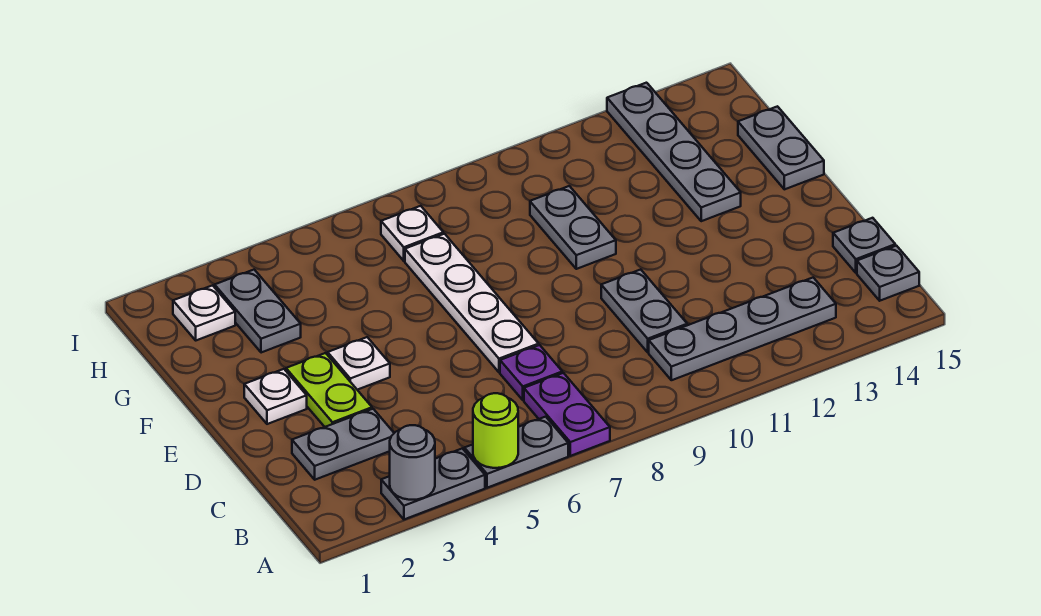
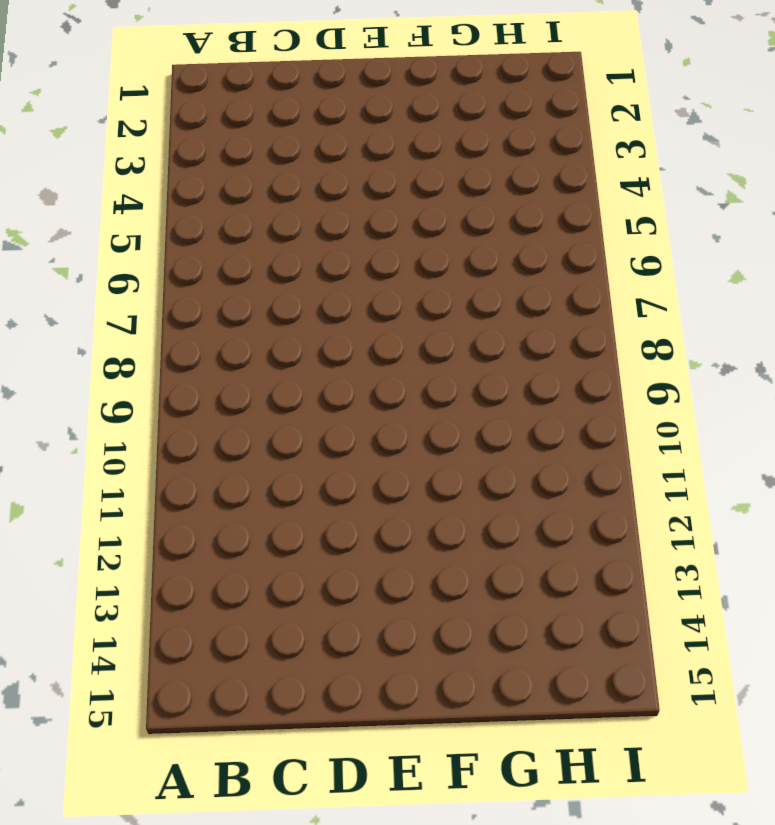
none -> grey plate A3:A4 level 1
none -> grey plate A5:A6 level 1
none -> purple plate A7:B7 level 1

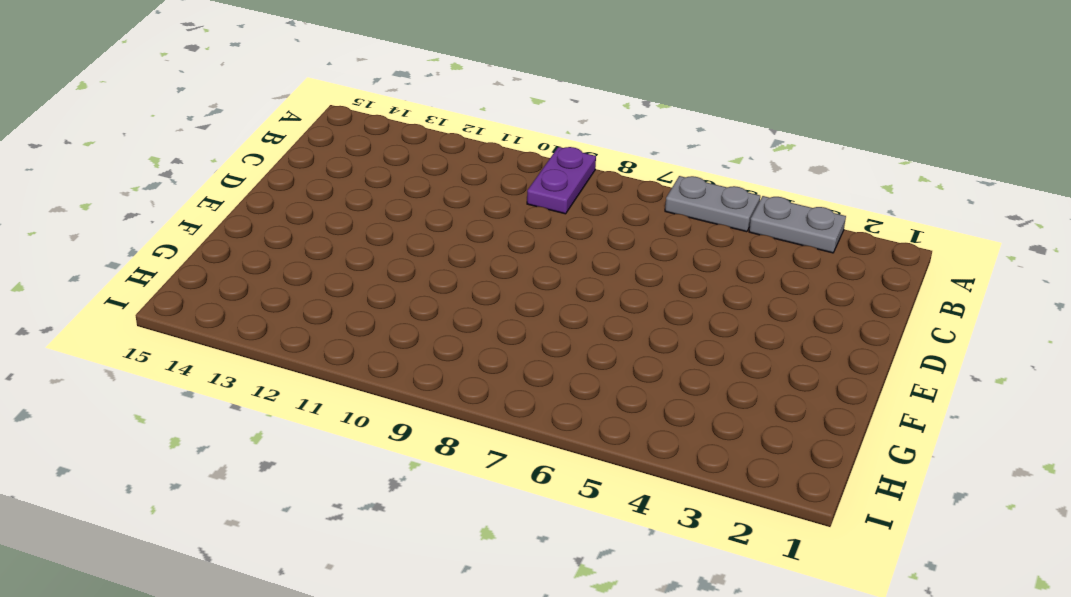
purple plate A9:B9 level 1 -> purple plate A7:B7 level 1
none -> grey plate B10:B13 level 1
none -> grey plate B15 level 1
none -> grey plate C2:C3 level 1

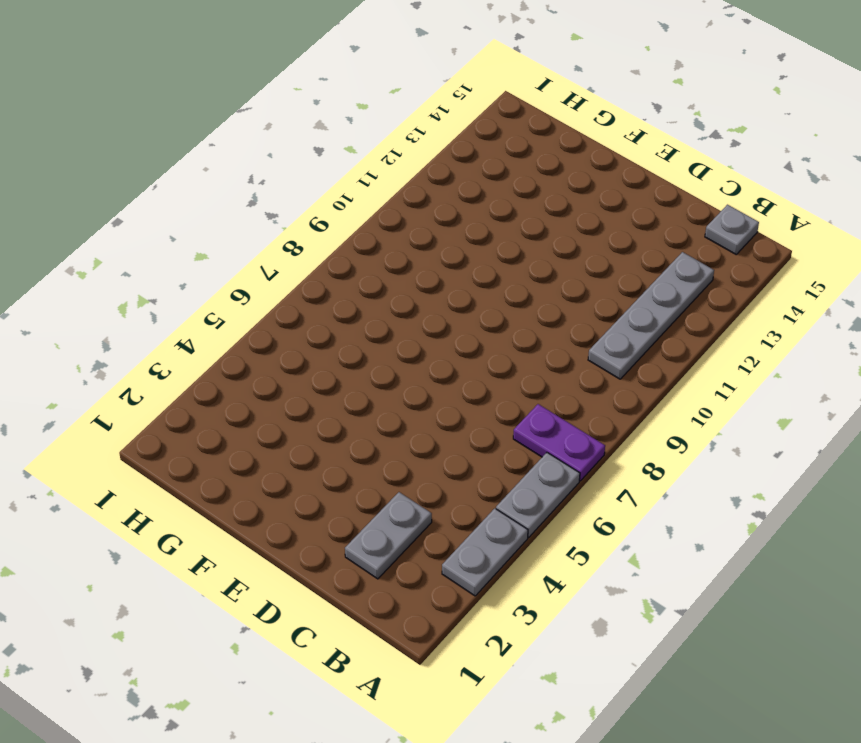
none -> purple plate C7 level 1
none -> grey plate C10:D10 level 1
none -> grey plate C15 level 1

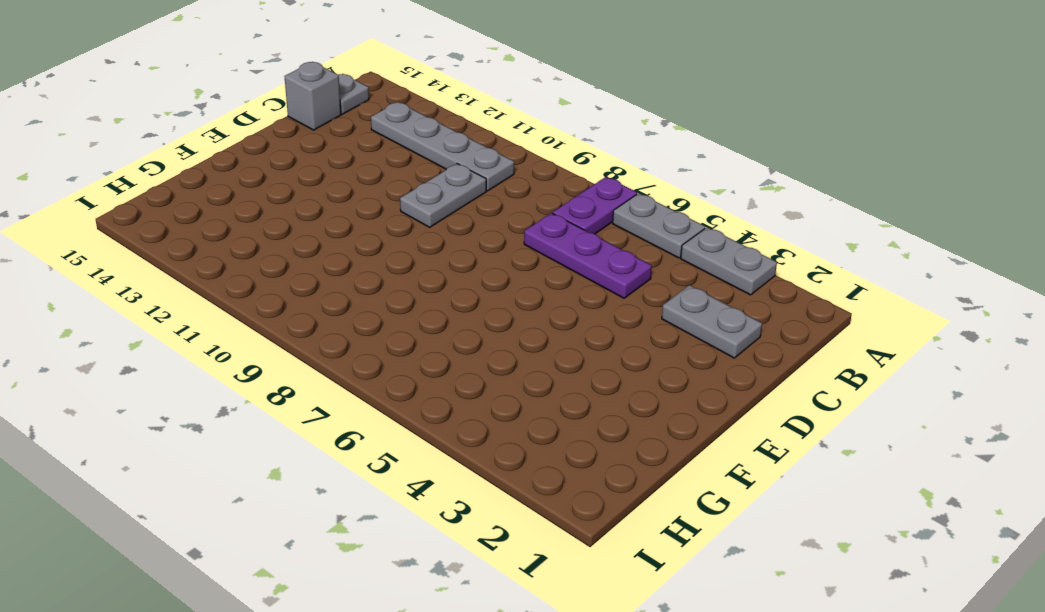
purple plate C5:C7 level 1 -> purple plate C7 level 1
grey brick C15 level 1 -> grey plate C15 level 1
none -> lime plate D3:E3 level 1
none -> white plate D7:G7 level 1
none -> white plate E2 level 1

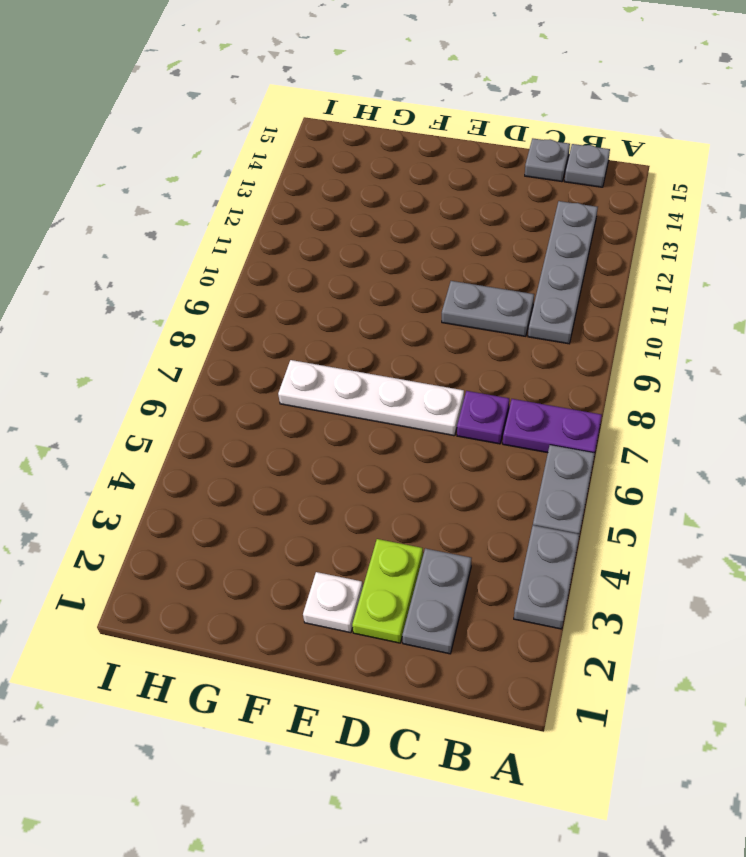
lime plate D2:D3 level 1 -> lime plate D3:E3 level 1
none -> white plate E4 level 1
none -> grey plate F10:G10 level 1
none -> grey plate F13:I13 level 1

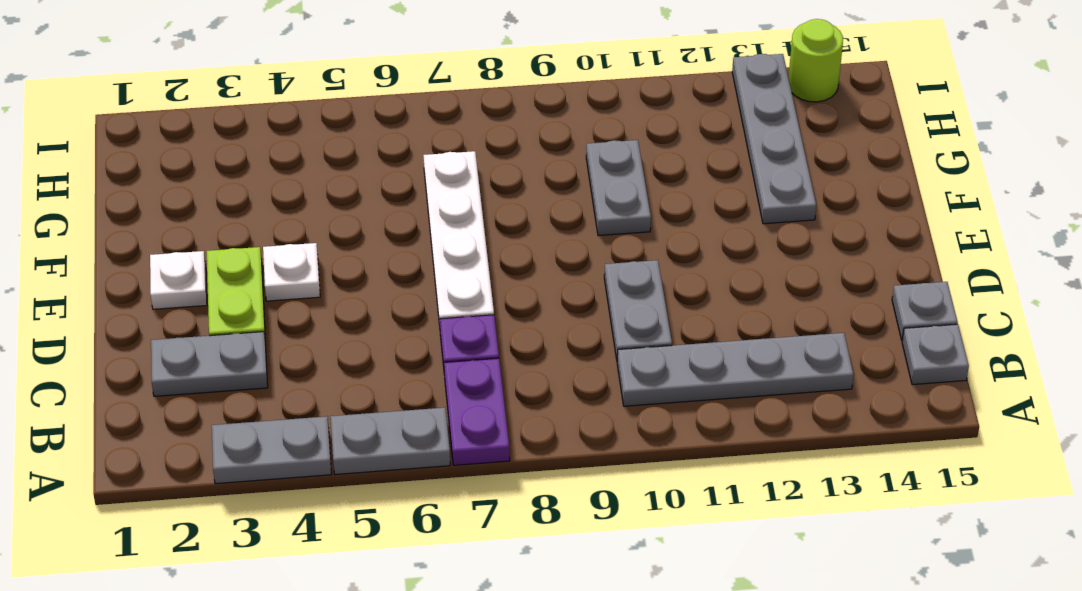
lime round brick I14 level 1 -> lime round brick A5 level 2
none -> grey plate F15:G15 level 1
none -> grey plate G3:H3 level 1
none -> white plate H2 level 1

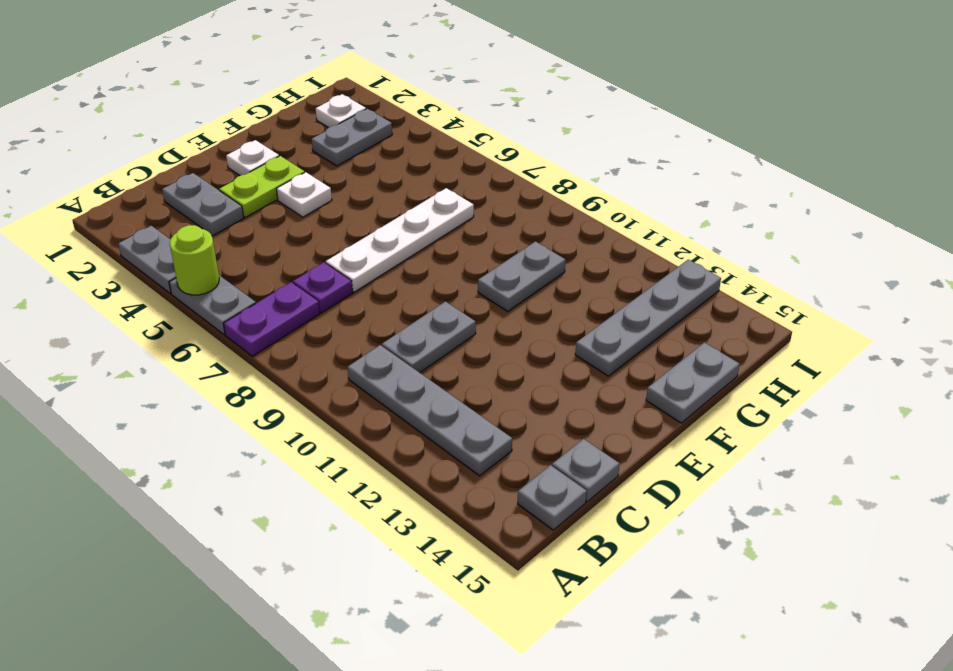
none -> white plate H7 level 1
none -> grey round brick A3 level 2

